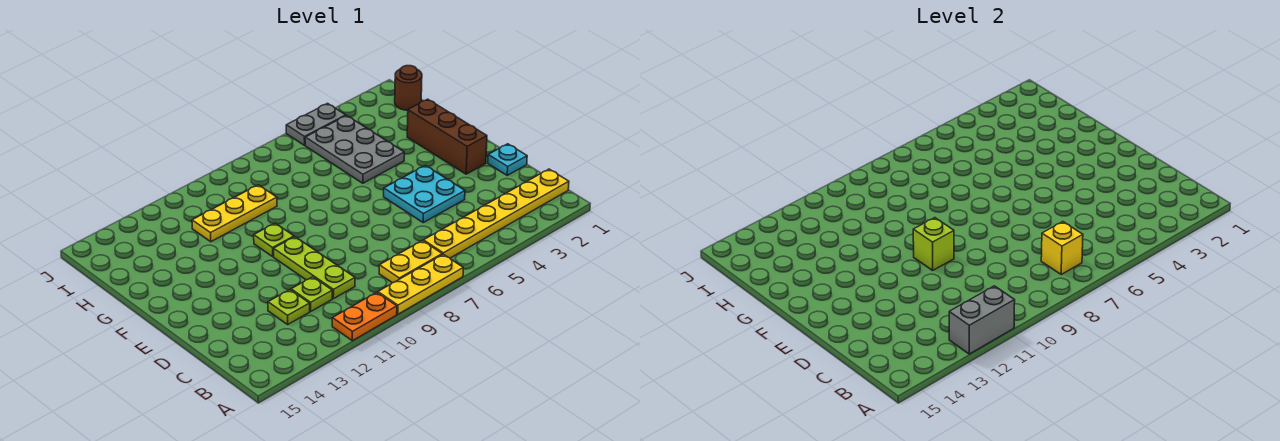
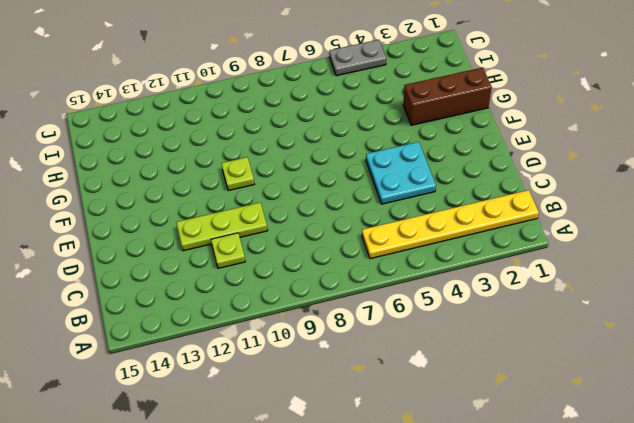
lime plate D10:D12 level 1 -> lime plate C10:E10 level 1
brown brick G1:G3 level 1 -> brown brick E2:G2 level 1
none -> yellow plate A7:A9 level 1
none -> orange plate A10:A11 level 1
none -> yellow plate B7:B8 level 1

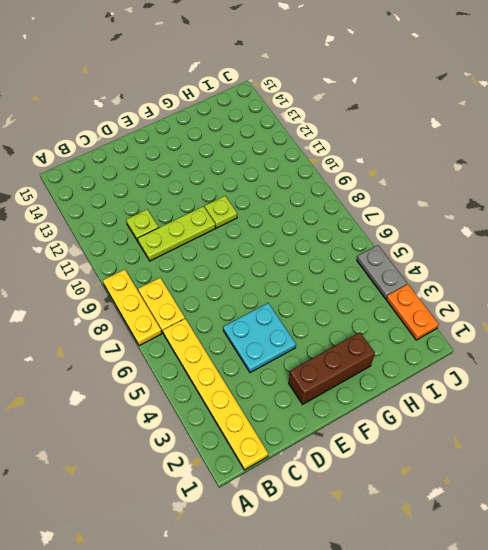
orange plate J2:J3 level 1 -> orange plate A10:A11 level 1
none -> lime plate C12 level 1
none -> cyan plate D1 level 1
none -> grey plate G4:I5 level 1

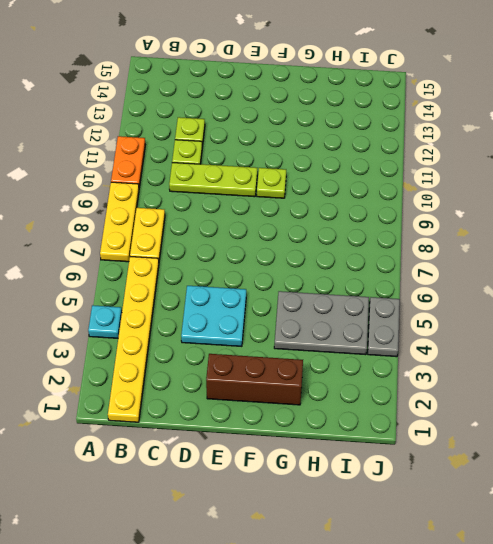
cyan plate A4 level 1 -> cyan plate D1 level 1
none -> yellow plate H9:H11 level 1
none -> brown round brick I1 level 1
none -> grey brick A11:A12 level 2

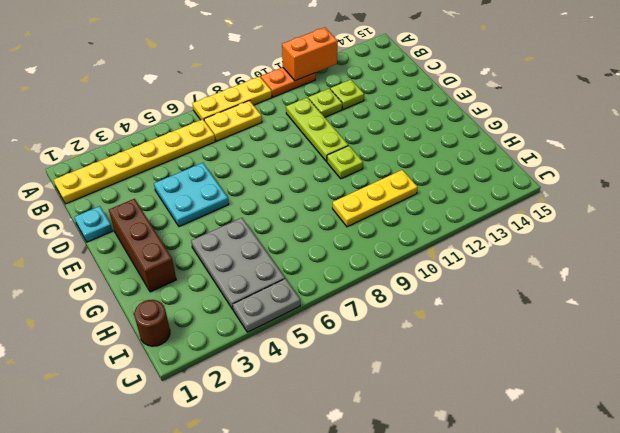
orange brick A11:A12 level 2 -> grey brick A11:A12 level 2
none -> yellow brick B7 level 2
none -> lime brick E10 level 2

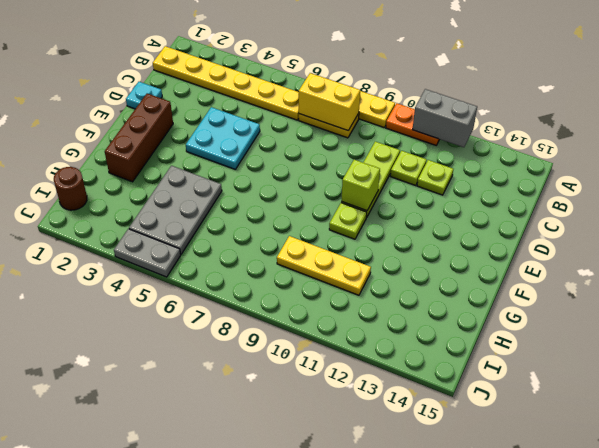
yellow brick B7:B8 level 2 -> yellow brick B7 level 2

